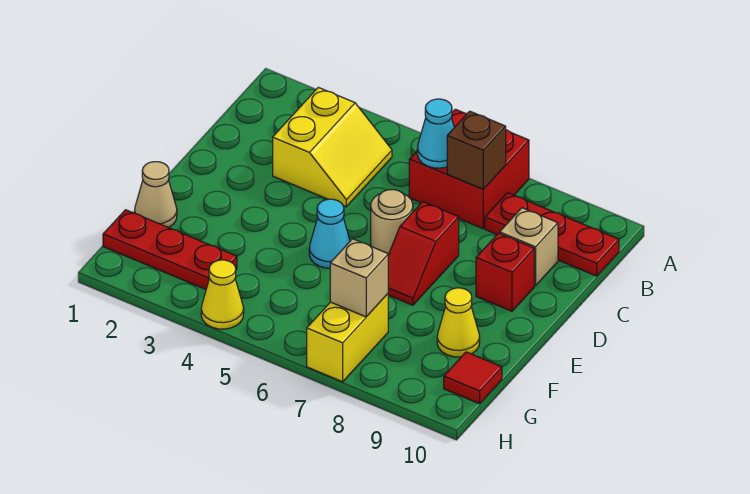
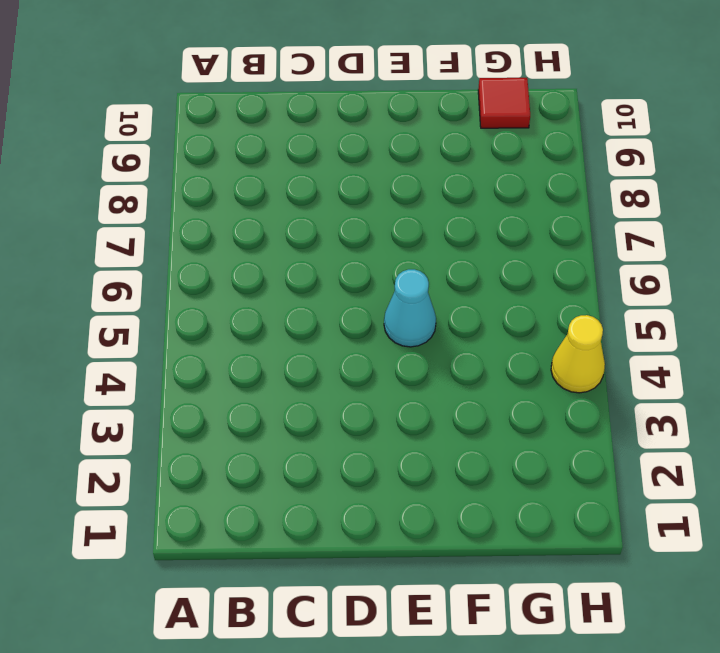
none -> red brick A6:B7 level 1
none -> yellow slope B3:C4 level 1 top 3
none -> red plate B8:B10 level 1

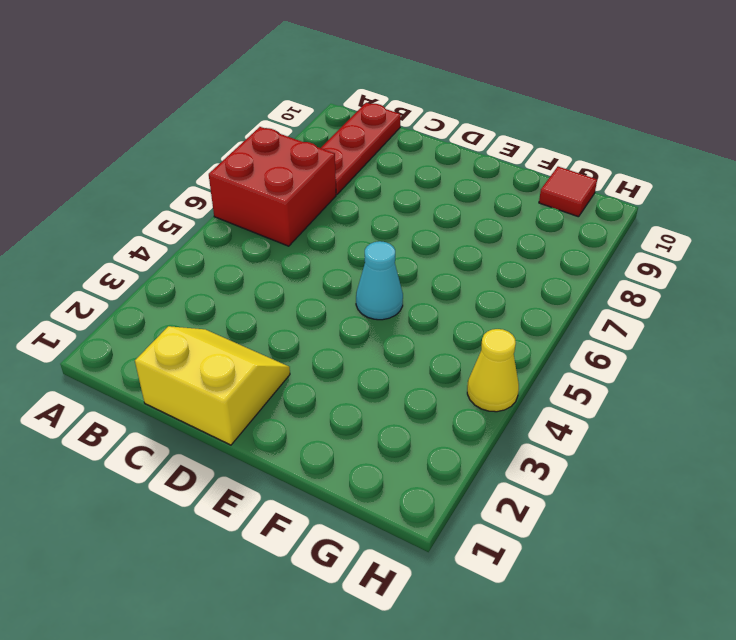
yellow slope C1:D2 level 1 top 1 -> yellow slope B3:C4 level 1 top 3
none -> tan brick C9 level 1
none -> tan round brick D6 level 1
none -> red slope D7:E7 level 1 top D

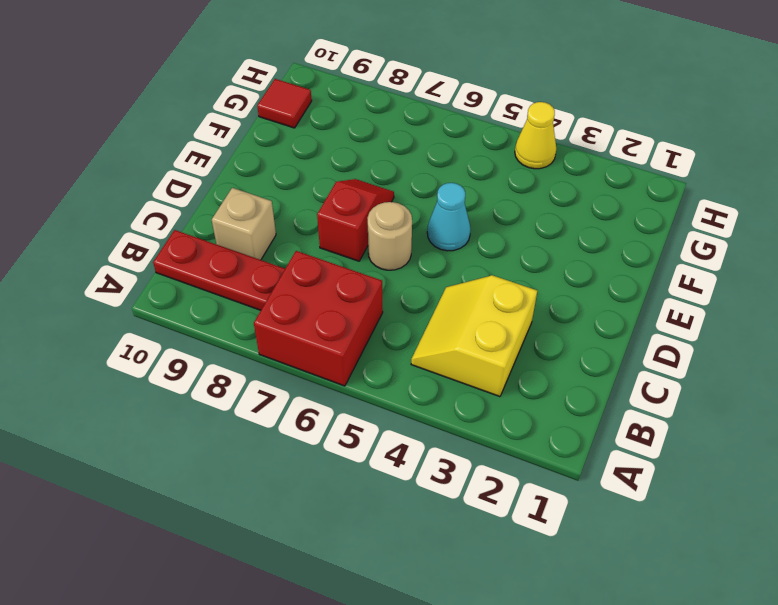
none -> red brick D9 level 1
none -> tan cone F1 level 1
none -> yellow cone F9 level 1

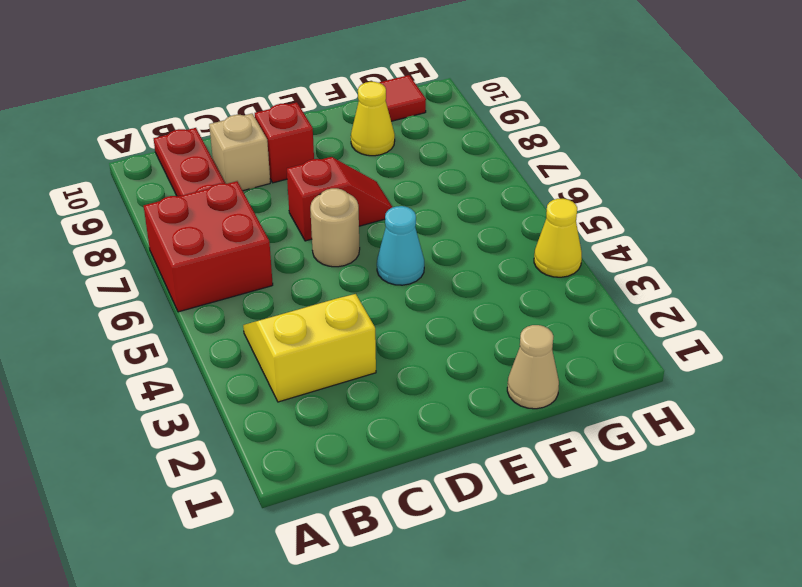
none -> red plate G1:G3 level 1
none -> yellow brick G7:H7 level 1
none -> cyan cone B6 level 2

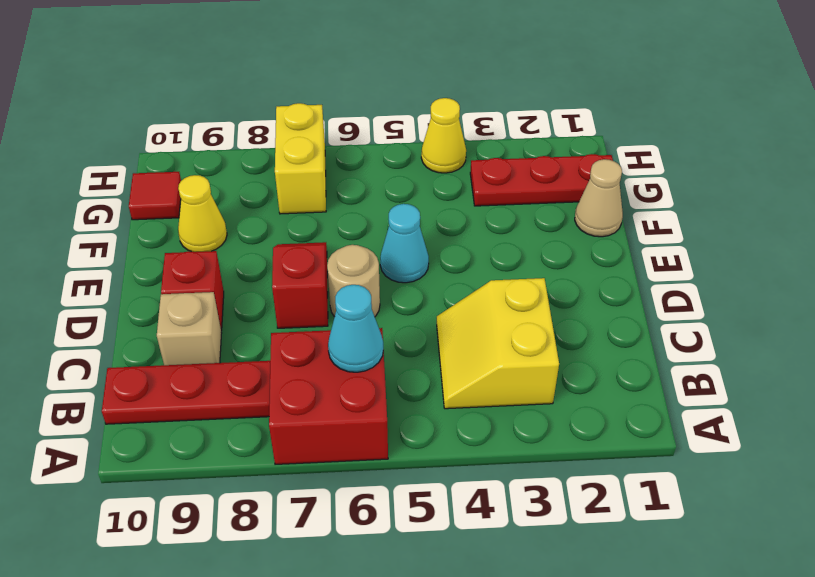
none -> brown brick B7 level 2
none -> tan brick G7 level 2

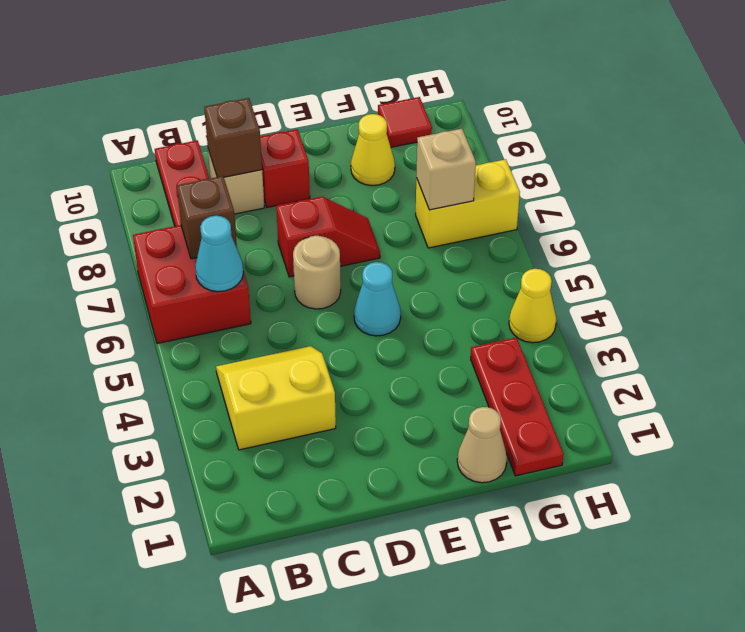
brown brick C9 level 2 -> none

